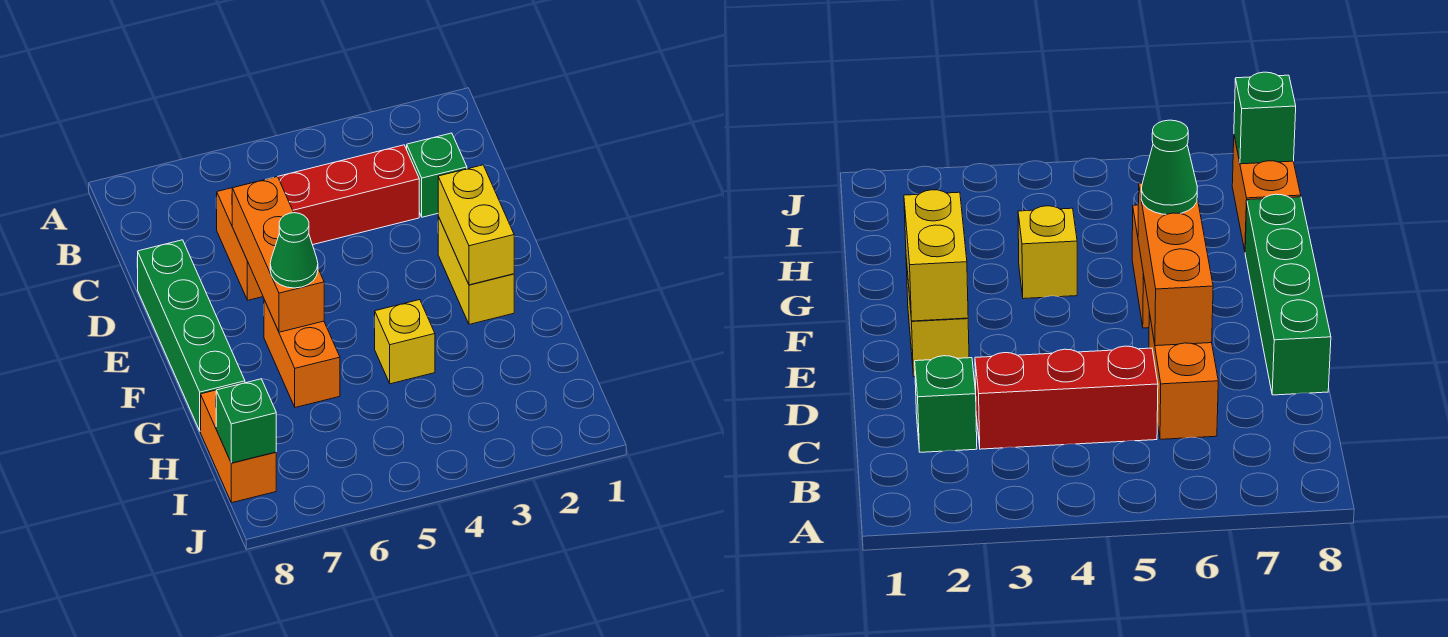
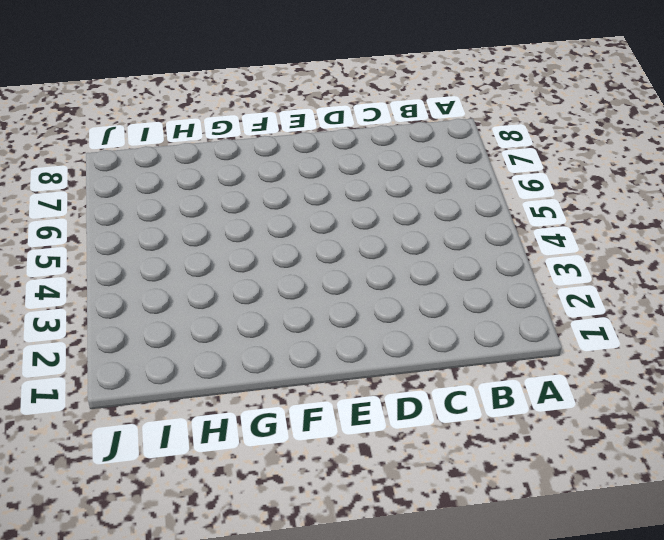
none -> green brick C2 level 1
none -> red brick C3:C5 level 1
none -> orange brick C6:D6 level 1

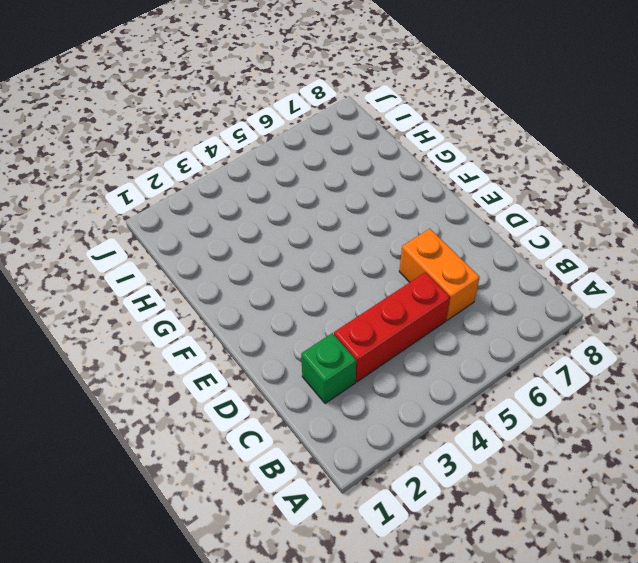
none -> green brick D8:G8 level 1
none -> yellow brick E2:F2 level 1
none -> orange brick F6:G6 level 1

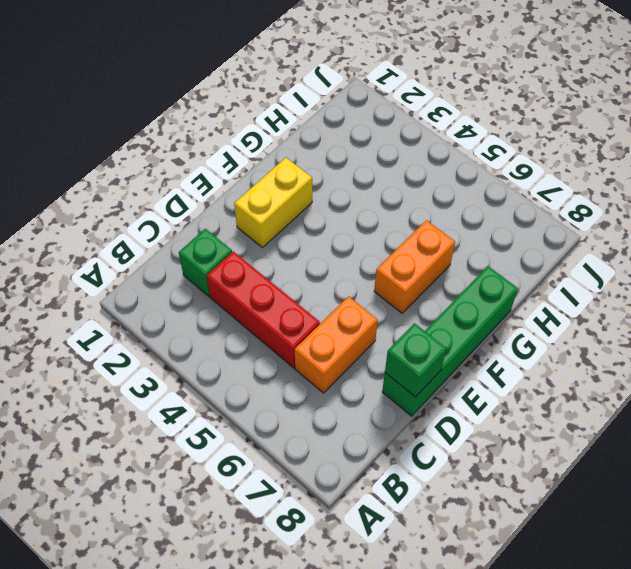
green brick D8 level 2 -> green brick I8 level 2
none -> yellow brick G4 level 1
none -> orange brick H8:I8 level 1
none -> orange brick D6:F6 level 2

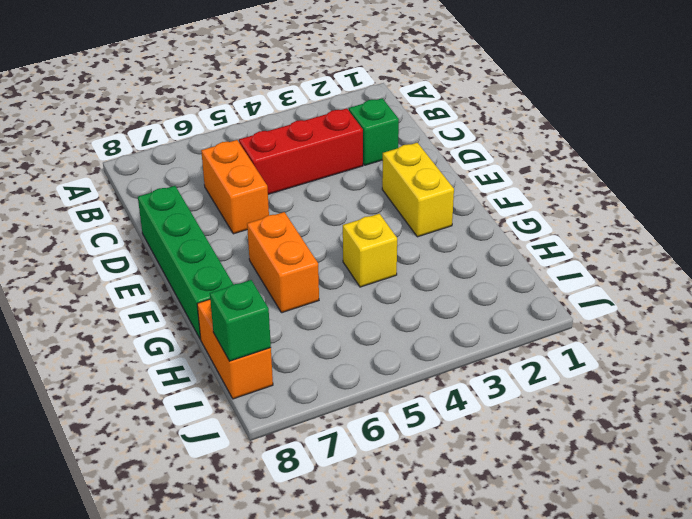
none -> orange brick D6:F6 level 2
none -> yellow brick E2:F2 level 2
none -> green cone F6 level 3

